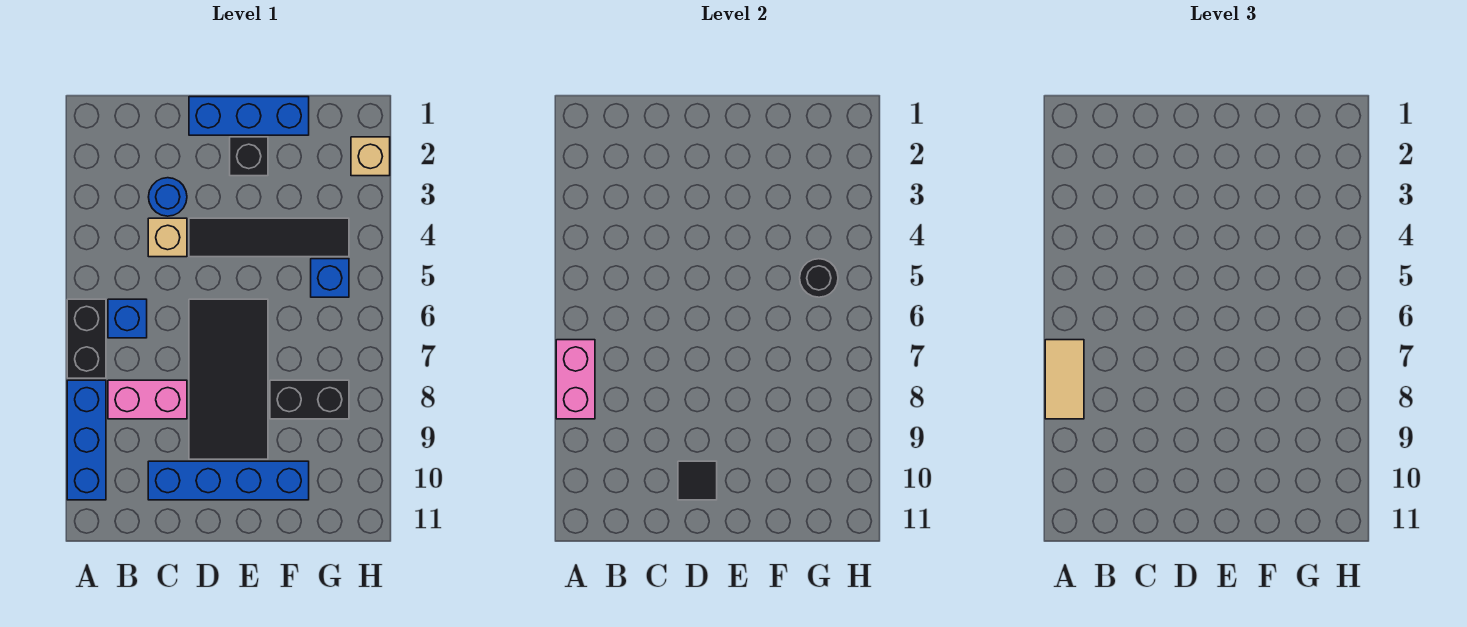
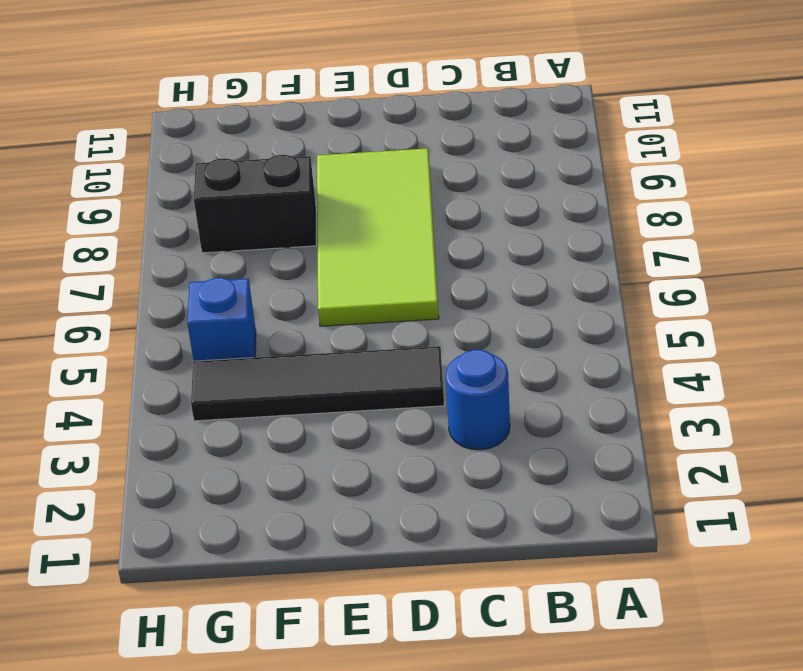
lime tile D6:E9 level 1 -> black tile D6:E9 level 1
none -> black brick A6:A7 level 1
none -> blue brick A8:A10 level 1
none -> blue brick B6 level 1

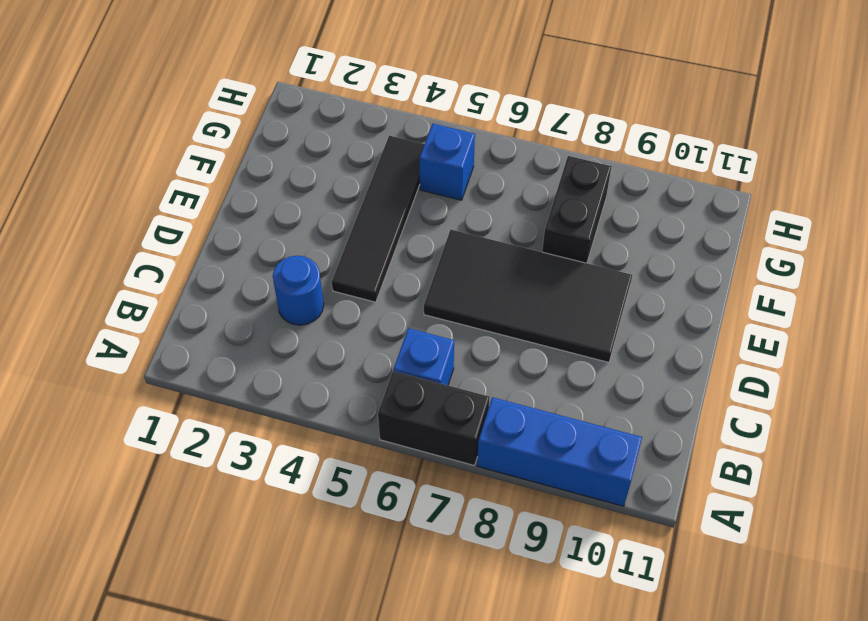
none -> pink brick B8:C8 level 1
none -> tan brick C4 level 1
none -> blue brick C10:F10 level 1

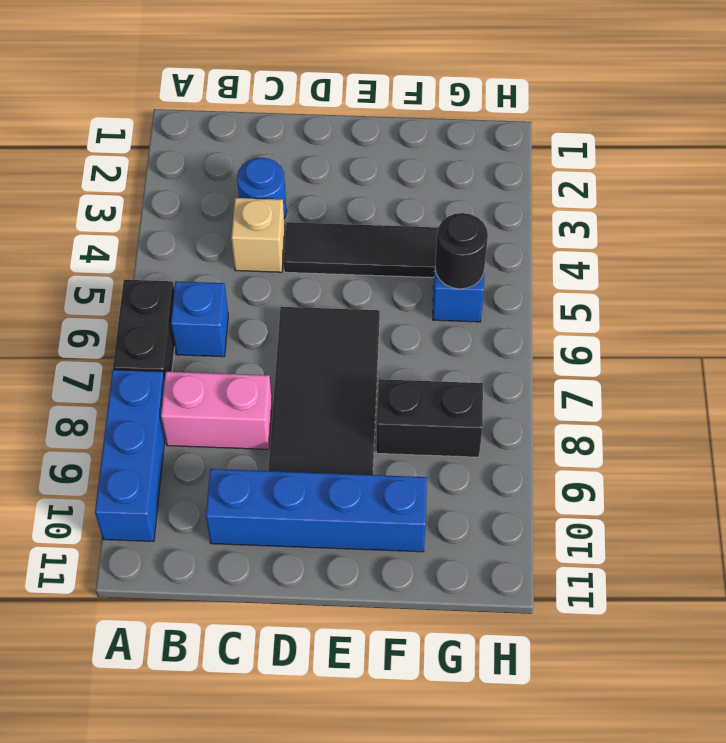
none -> blue brick D1:F1 level 1
none -> black brick E2 level 1
none -> tan brick H2 level 1

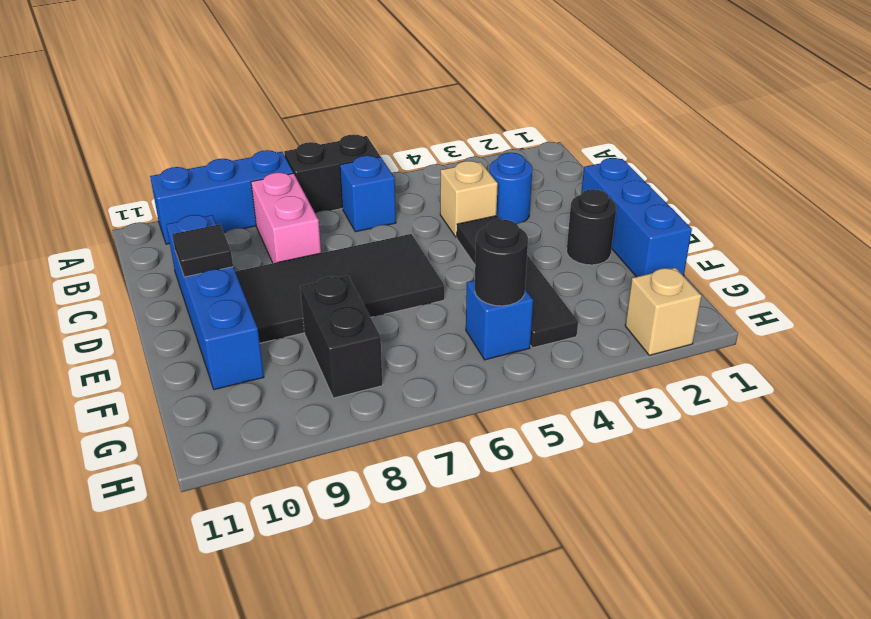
black round brick E2 level 1 -> black brick E2 level 1
none -> pink brick A7:A8 level 2
none -> tan tile A7:A8 level 3

